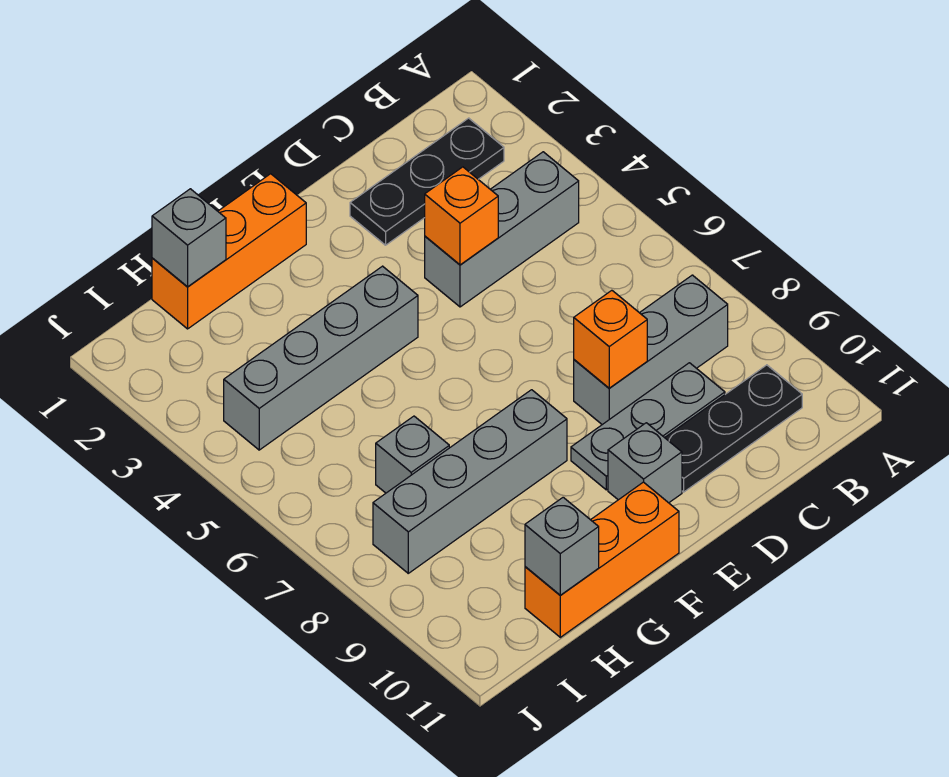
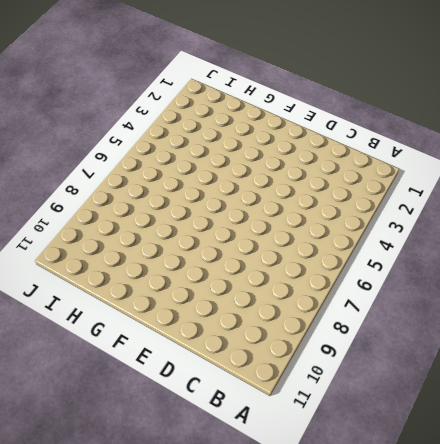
none -> black plate B2:D2 level 1
none -> grey brick B4:D4 level 1
none -> grey brick B8:D8 level 1

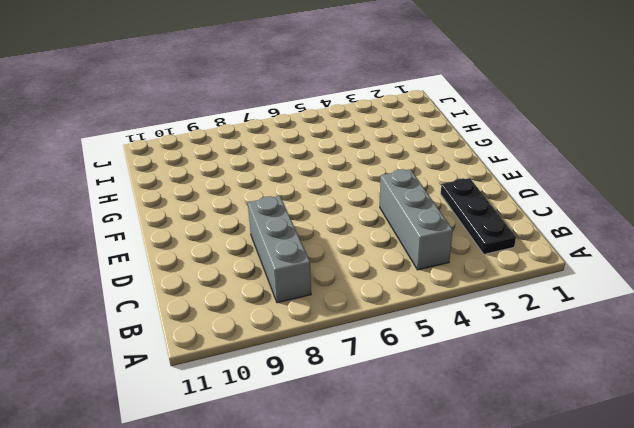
none -> black plate B10:D10 level 1
none -> grey plate C9:E9 level 1
none -> grey brick E10 level 1

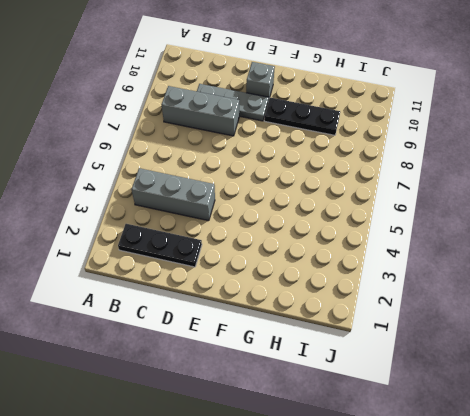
black plate F9:H9 level 1 -> black plate B10:D10 level 1
none -> orange brick F1:H1 level 1
none -> grey brick F4:I4 level 1
none -> grey brick F8:I8 level 1

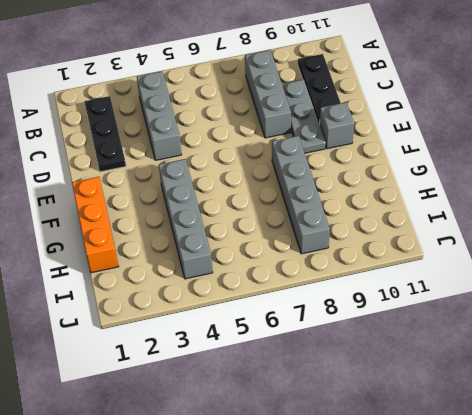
none -> orange brick F11:H11 level 1
none -> grey brick H7 level 1
none -> orange brick D4 level 2

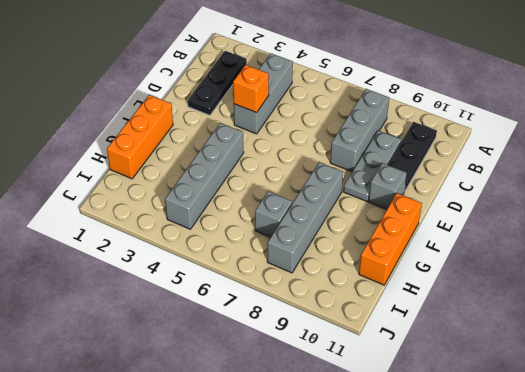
none -> orange brick D8 level 2
none -> grey brick H1 level 2
none -> grey brick H11 level 2

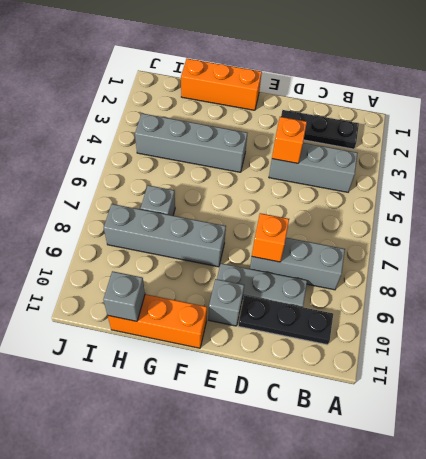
none -> grey brick H1 level 2

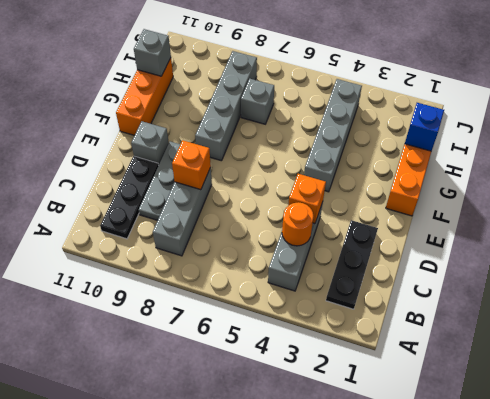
orange round brick C4 level 2 -> none
blue brick H1 level 2 -> grey brick H1 level 2

